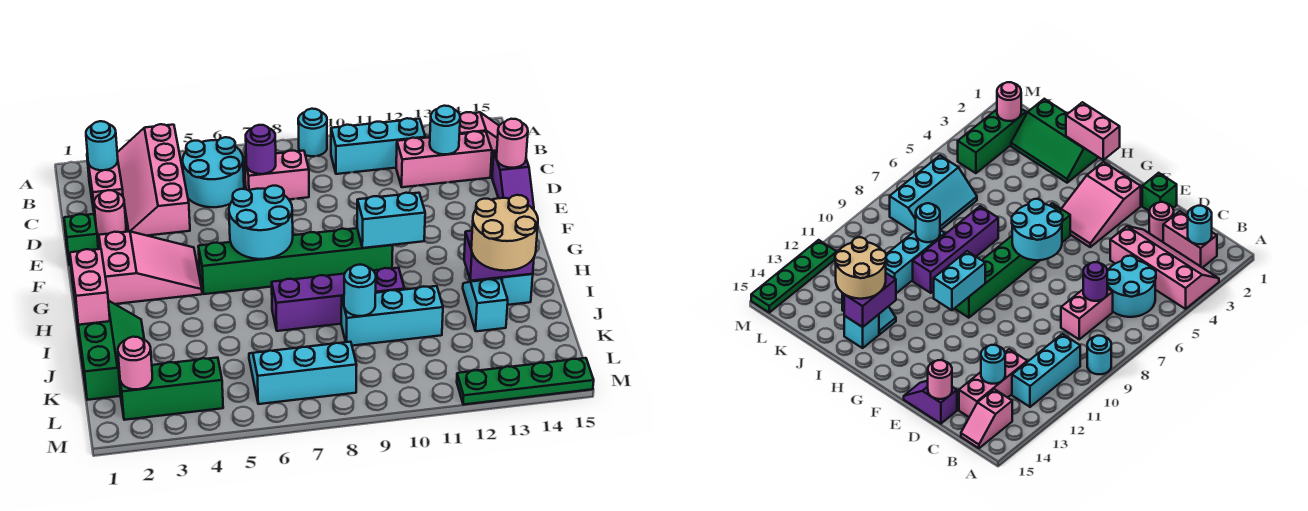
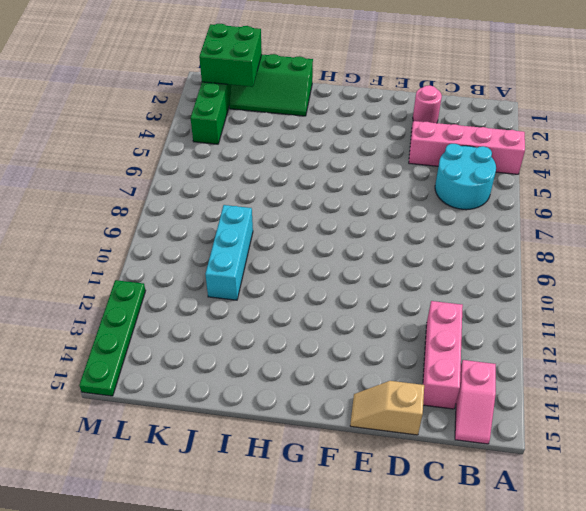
tan slope D15:E15 level 1 top D -> purple slope D15:E15 level 1 top D
green brick K1:L2 level 2 -> pink round brick L2 level 2
none -> cyan round brick A9 level 1
none -> pink brick B2:C2 level 1
none -> cyan brick B10:B12 level 1
none -> pink brick C7:C8 level 1

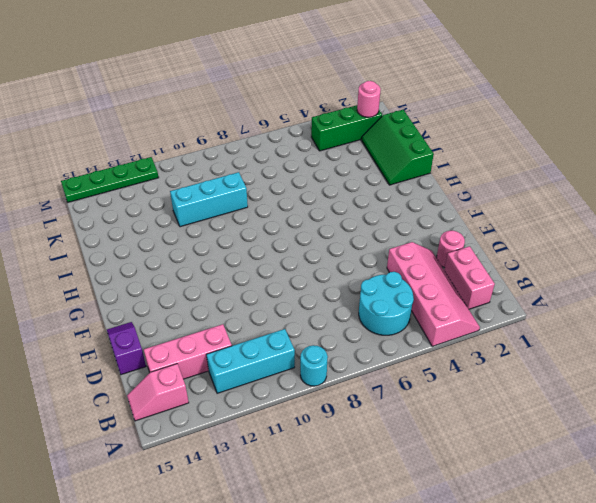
none -> pink brick C7:C8 level 1
none -> green brick E1 level 1
none -> pink slope F2:G4 level 1 top 2
none -> green brick G5:G10 level 1

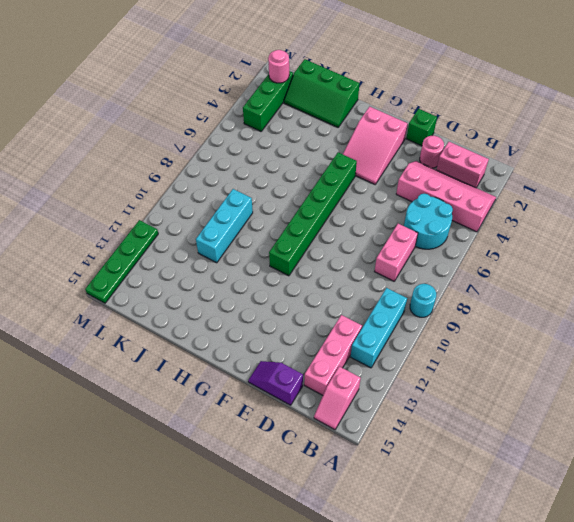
none -> purple brick I7:I10 level 1
none -> cyan slope I13:J13 level 1 top J
none -> cyan brick I14 level 1
none -> cyan slope K6:L8 level 1 top L

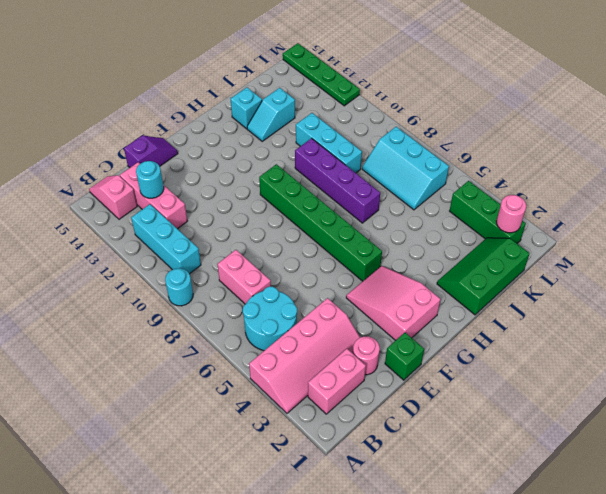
none -> cyan round brick B2 level 2
none -> purple round brick C7 level 2
none -> pink round brick D15 level 2
none -> cyan round brick F6:G7 level 2

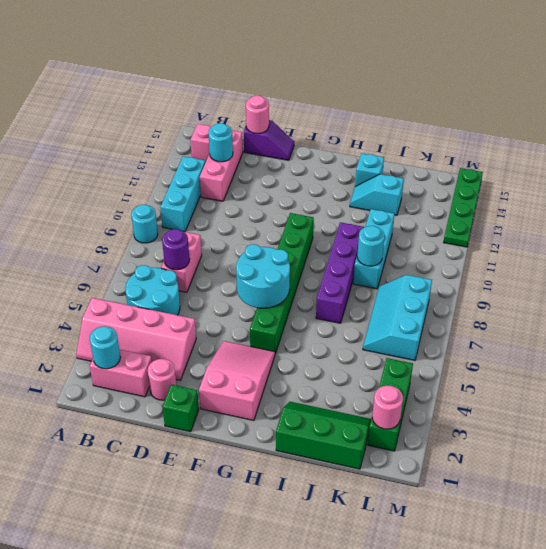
none -> cyan brick G10:G11 level 2
none -> pink brick H1:I1 level 2
none -> purple brick I13:I14 level 2
none -> tan round brick I13:J14 level 3

